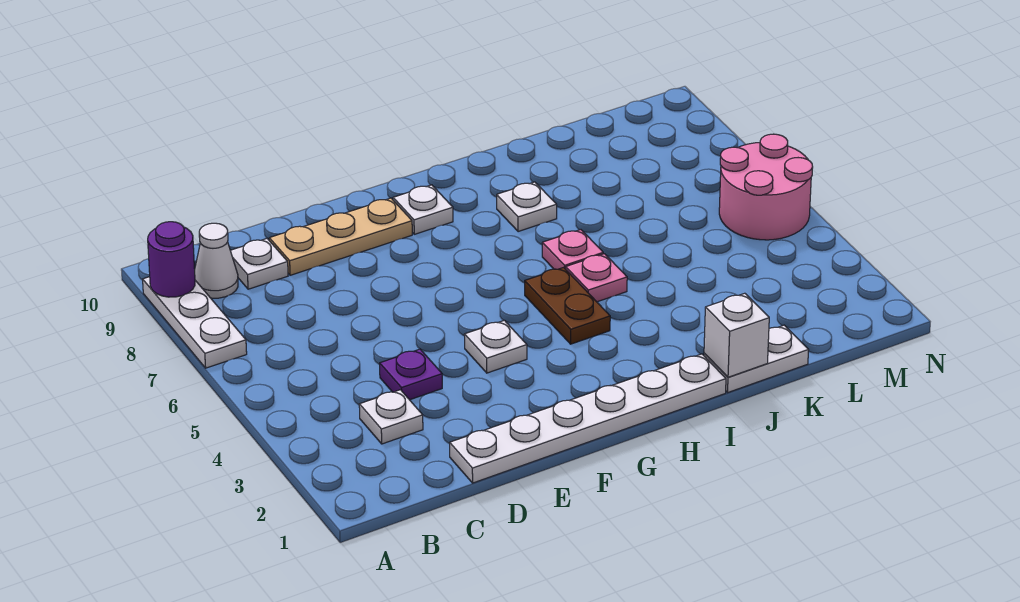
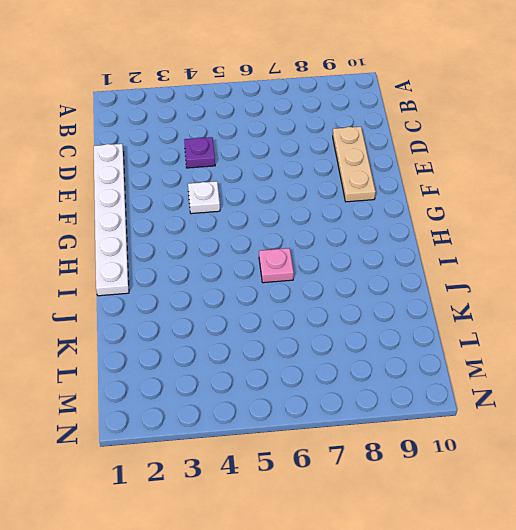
none -> white plate A7:A9 level 1
none -> white cone B9 level 1
none -> white plate C3 level 1

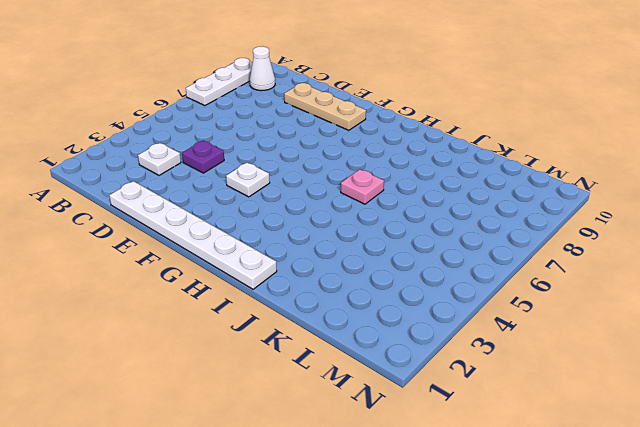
none -> white plate C9 level 1
none -> white plate G9 level 1
none -> brown plate H4:H5 level 1

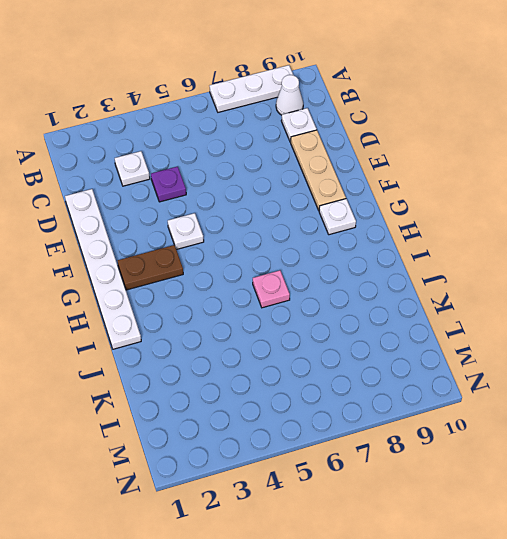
brown plate G2:G3 level 1 -> brown plate H4:H5 level 1
none -> pink plate I5 level 1
none -> white plate I8 level 1
none -> white plate J1:K1 level 1

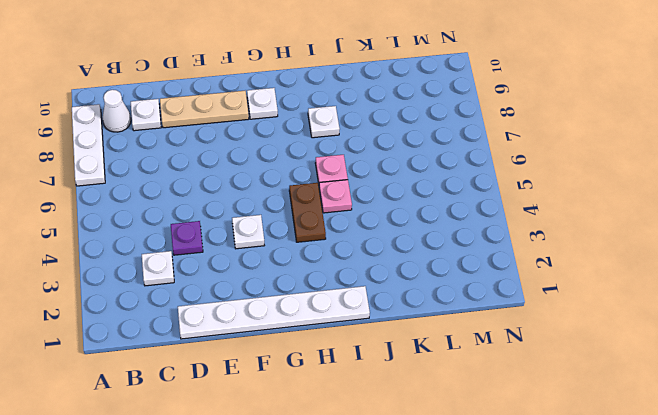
none -> white plate J1:K1 level 1
none -> pink round brick M5:N6 level 1
none -> purple round brick A9 level 2

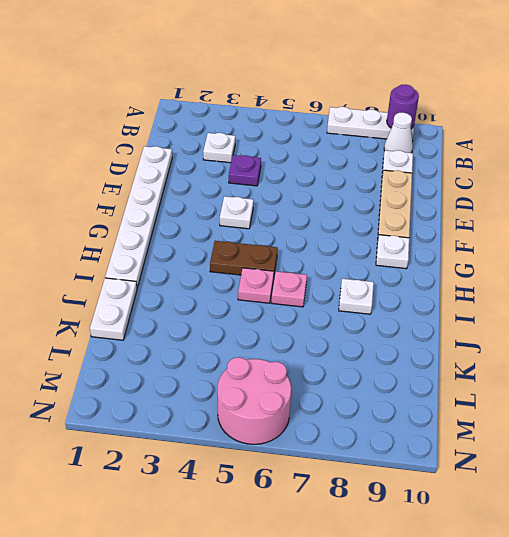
none -> white brick J1 level 2

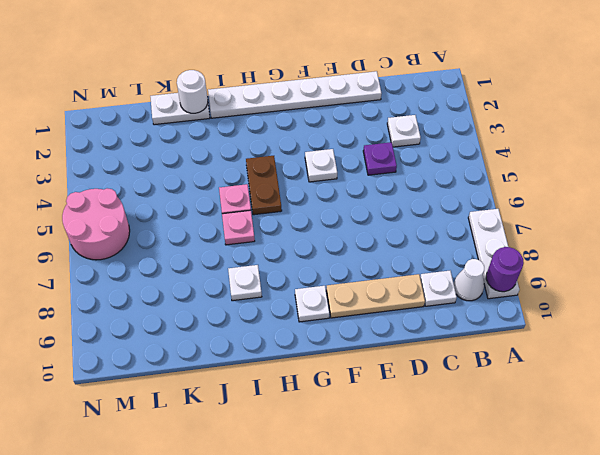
white round brick J1 level 2 -> white brick J1 level 2

